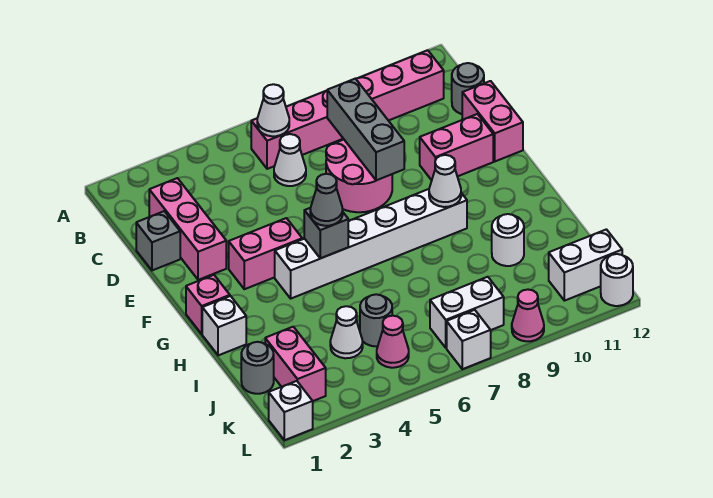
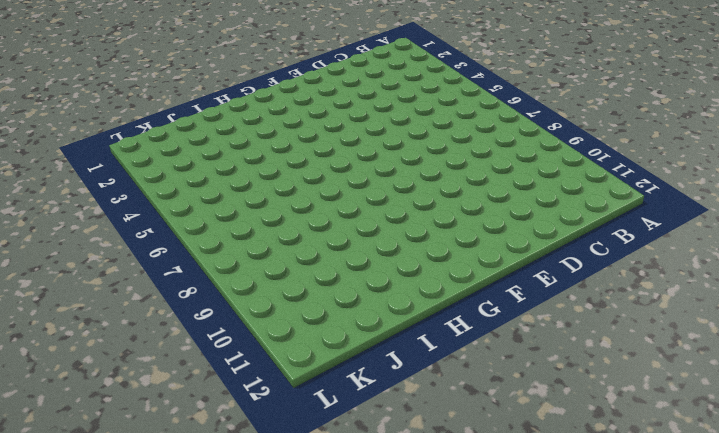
none -> pink brick B6:B11 level 1
none -> pink brick C2:E2 level 1
none -> white cone C6 level 1

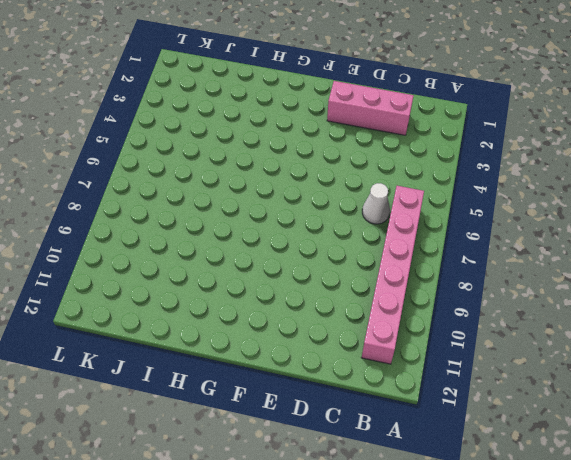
none -> grey round brick C12 level 1
none -> grey brick D1 level 1
none -> pink round brick D7:E8 level 1

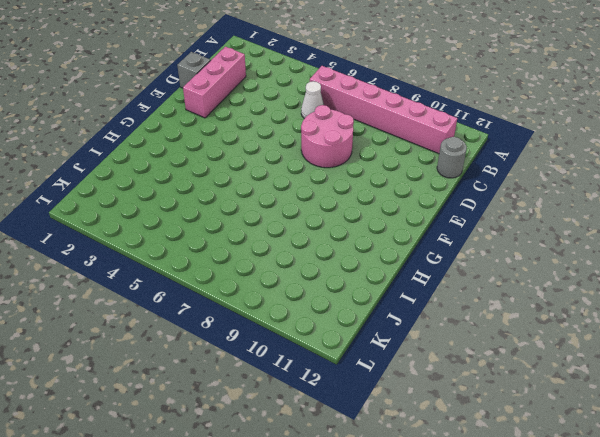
none -> pink brick D12:E12 level 1
none -> pink brick E10:E11 level 1
none -> pink brick F3:F4 level 1

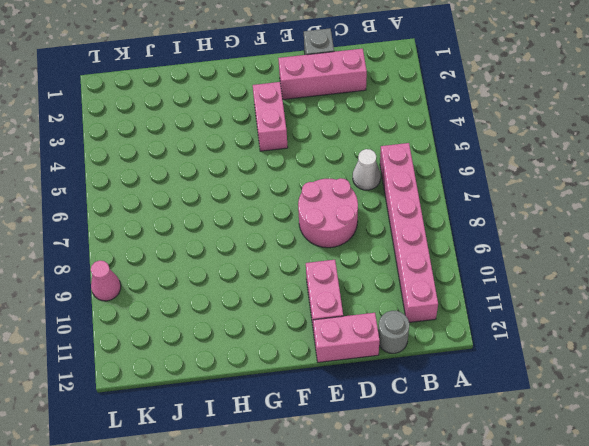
none -> pink brick G1 level 1
none -> white brick G4:G9 level 1
none -> white brick H1 level 1

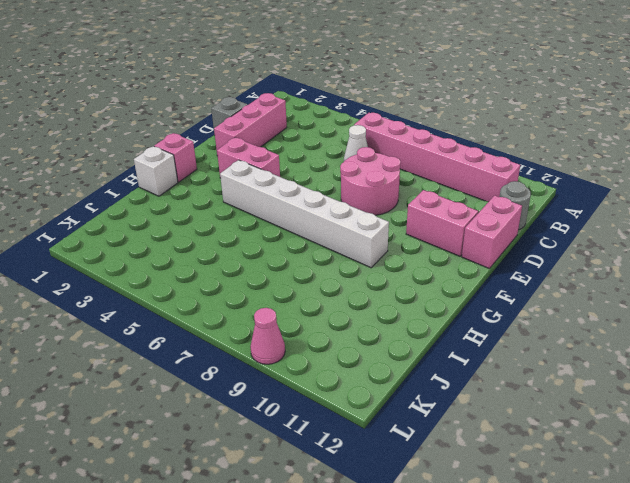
none -> white round brick I10 level 1
none -> grey round brick J1 level 1
none -> pink brick J2:K2 level 1

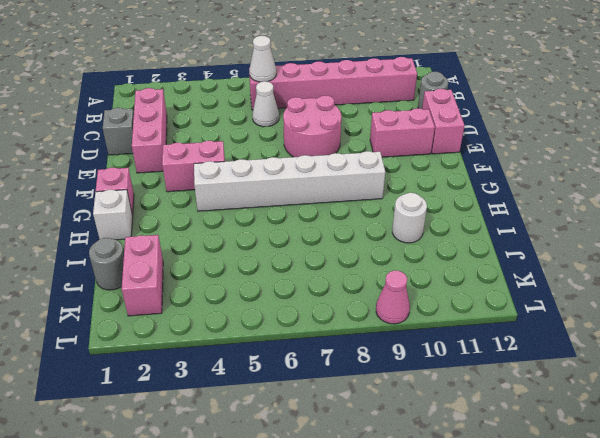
none -> white cone J4 level 1
none -> grey round brick J5 level 1
none -> pink cone K5 level 1

